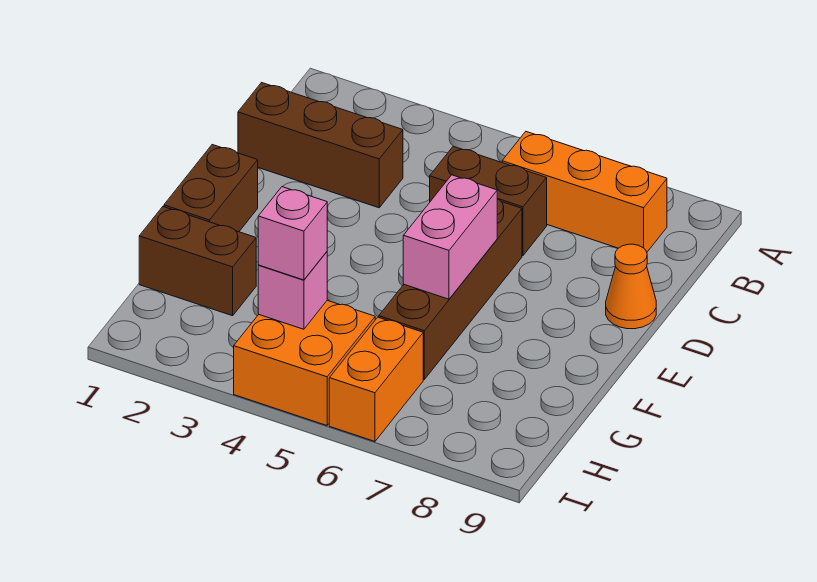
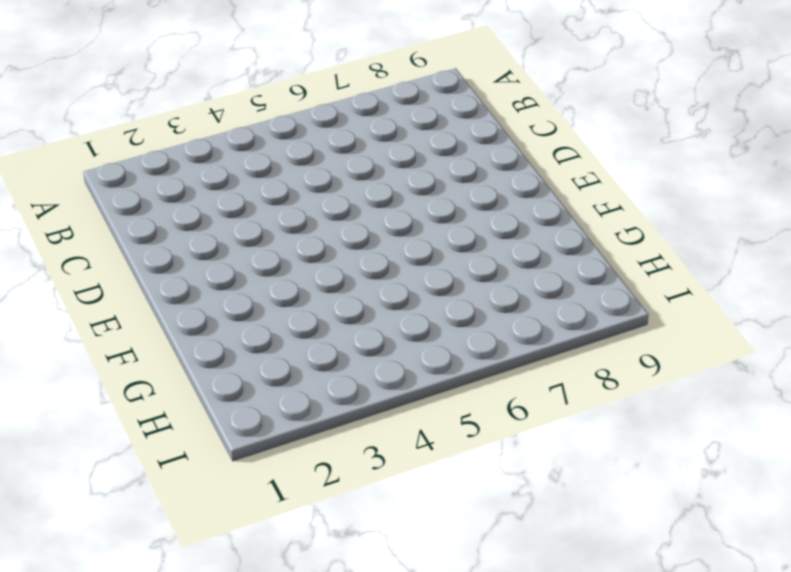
none -> orange brick B6:B8 level 1
none -> brown brick C1:C3 level 1
none -> brown brick C5:C6 level 1

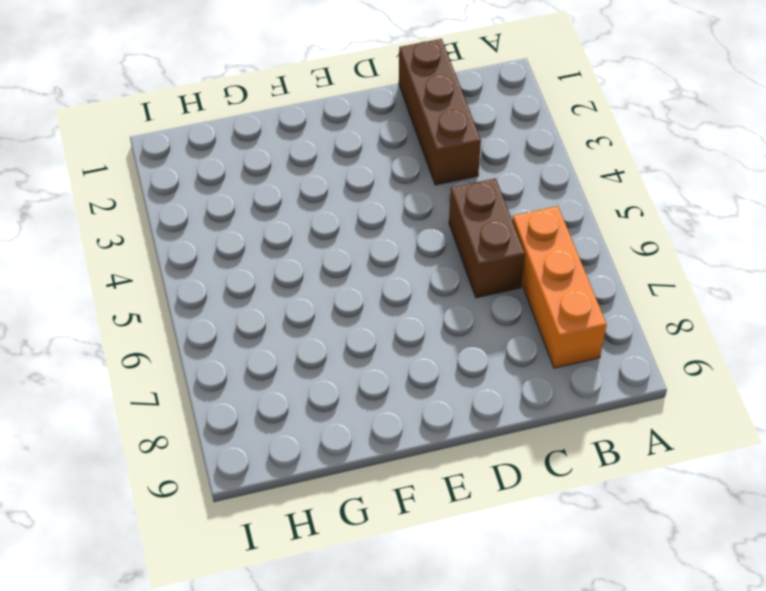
none -> brown brick D6:G6 level 1
none -> orange cone D9 level 1
none -> brown brick E1:F1 level 1

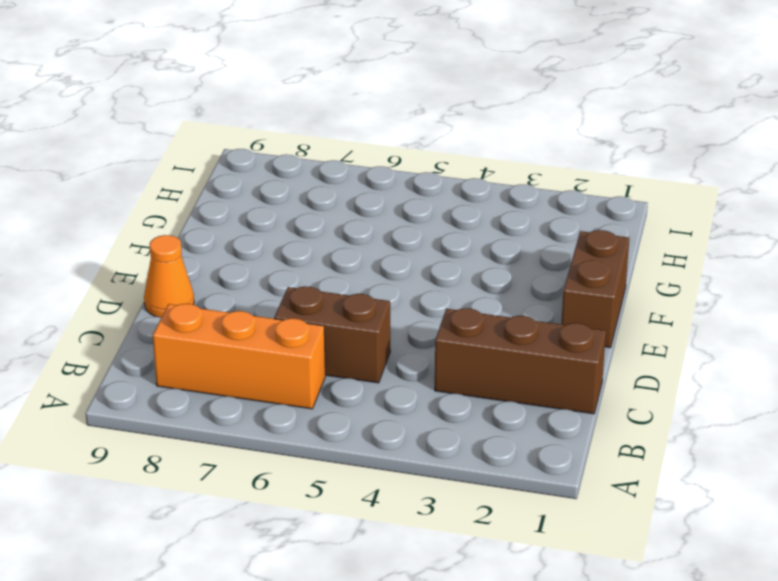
none -> brown brick D6:G6 level 1
none -> brown brick G1:G2 level 1
none -> orange brick H4:I5 level 1

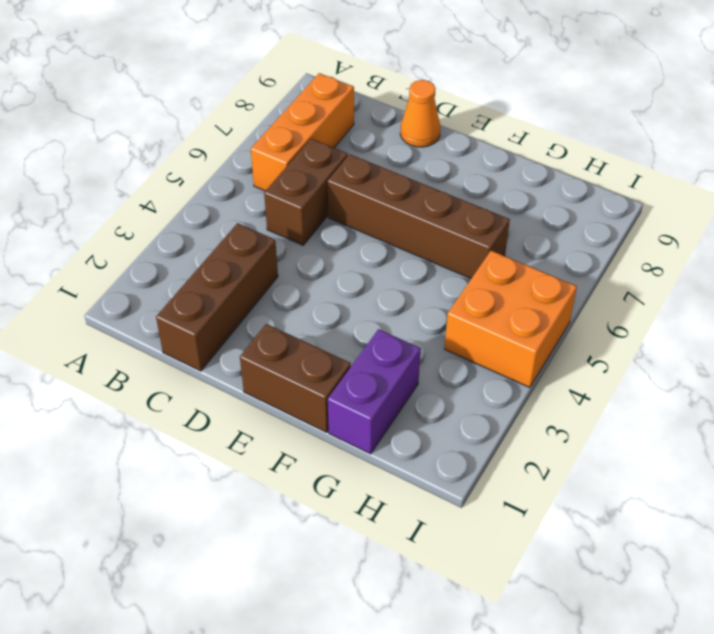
purple brick G1:G2 level 1 -> brown brick G1:G2 level 1
none -> orange brick H6:I6 level 1
none -> pink brick E6:F6 level 2
none -> pink brick H4 level 2

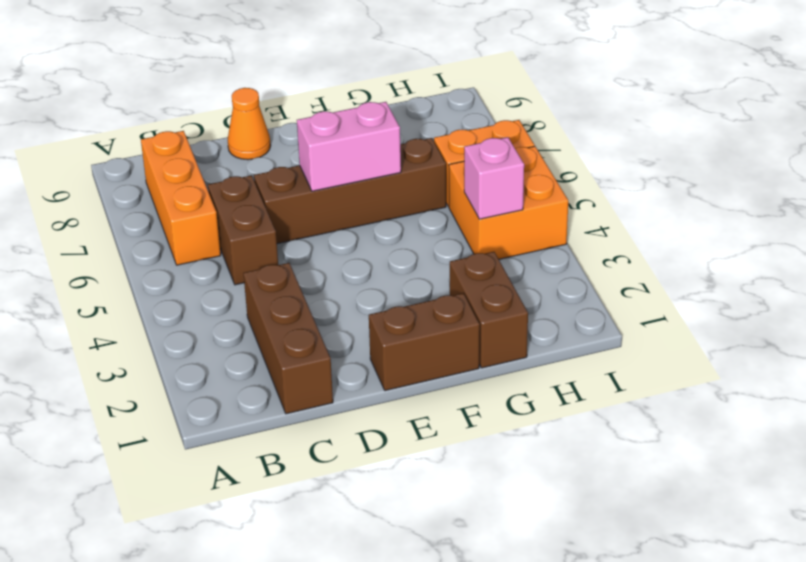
none -> pink brick H4 level 3

